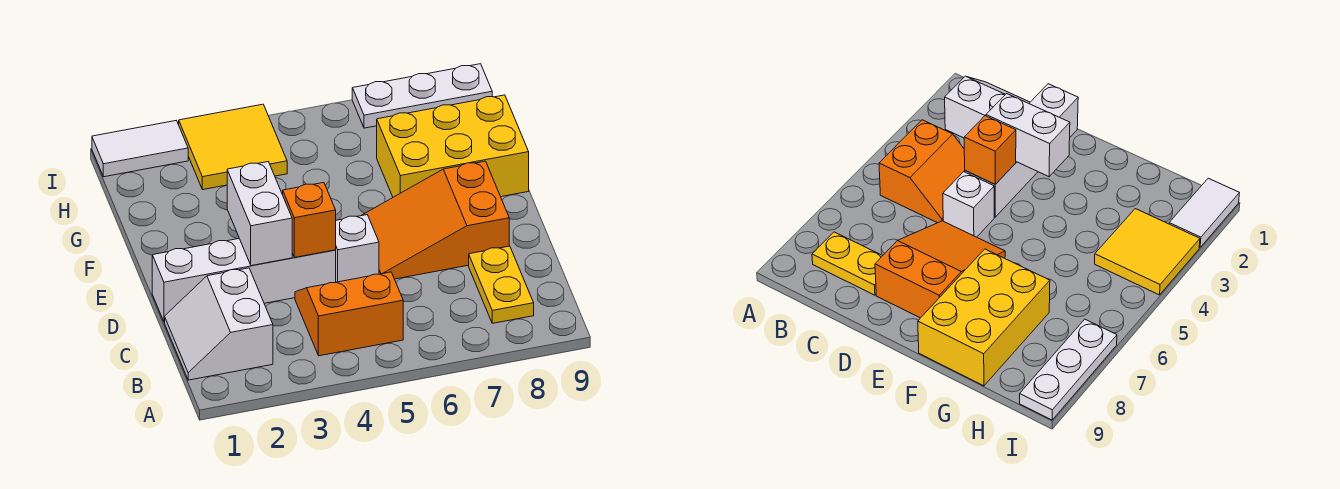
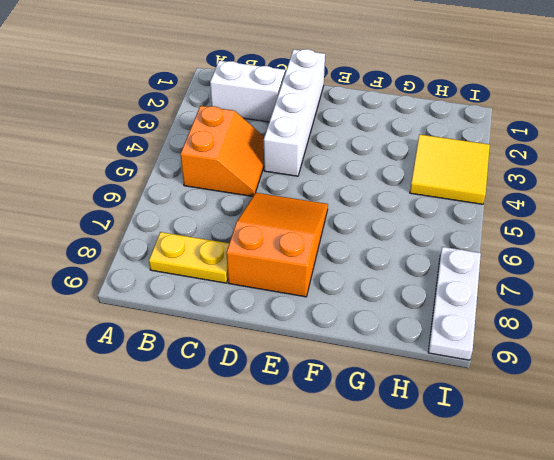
none -> white brick D5 level 1
none -> yellow brick F7:G9 level 1
none -> white tile I1:I2 level 1

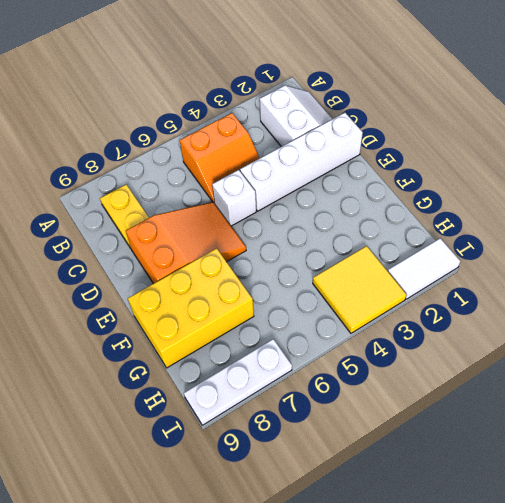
none -> white brick D3:E3 level 2
none -> orange brick D4 level 2

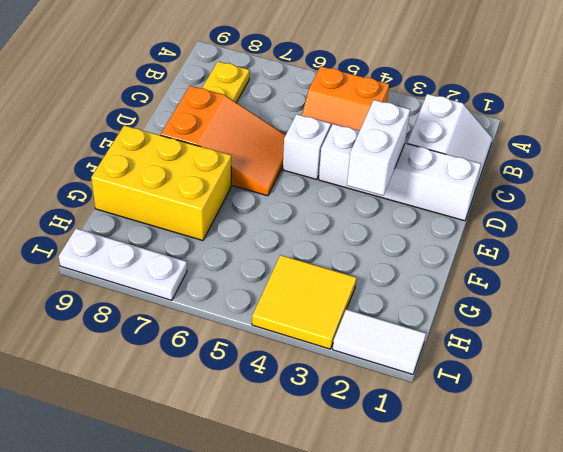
none -> orange brick D4 level 2

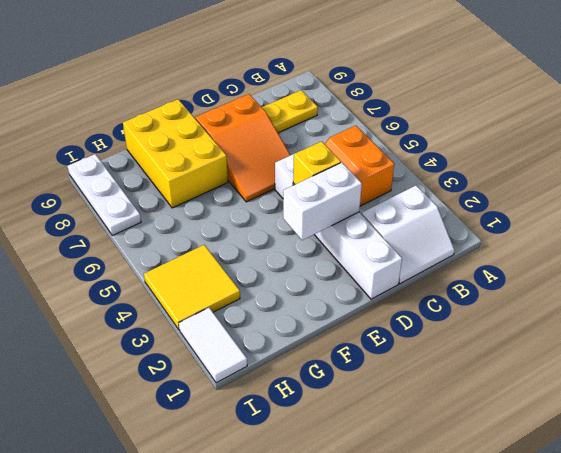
yellow brick D4 level 2 -> orange brick D4 level 2

